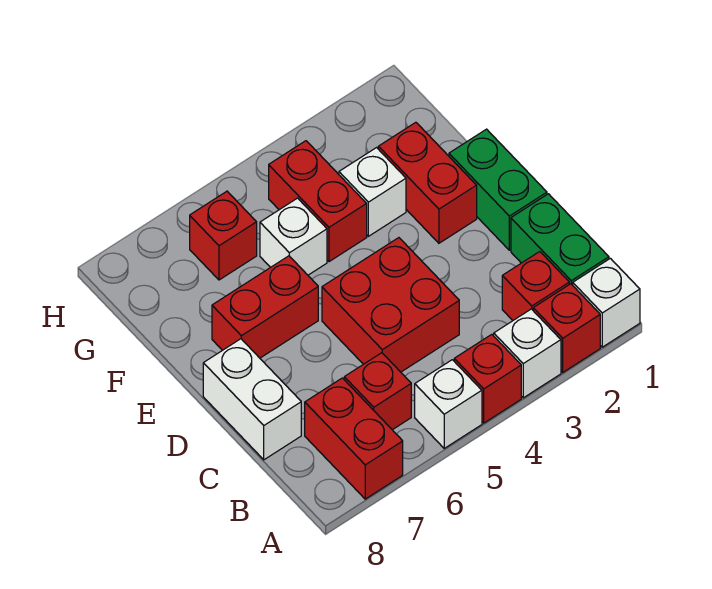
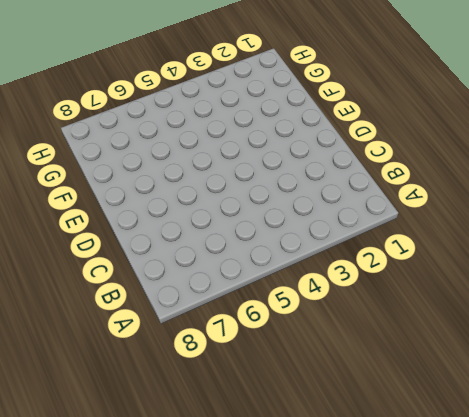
none -> white brick A1 level 1
none -> red brick A2 level 1
none -> white brick A3 level 1

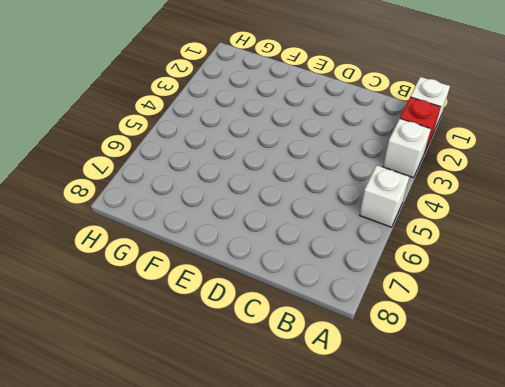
none -> red brick A4 level 1
none -> red brick A7:B7 level 1
none -> green brick B1:C1 level 1

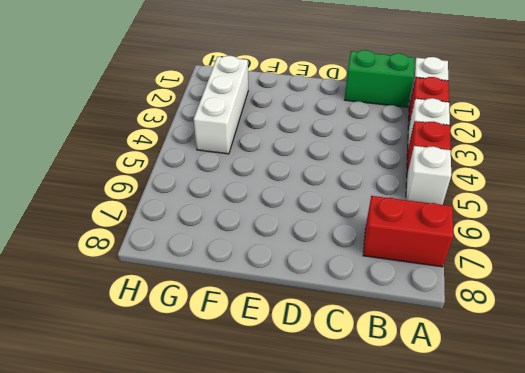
white brick G2:G4 level 1 -> red brick F4:G4 level 1
none -> red brick B2 level 1
none -> red brick B6 level 1
none -> red brick C4:D5 level 1

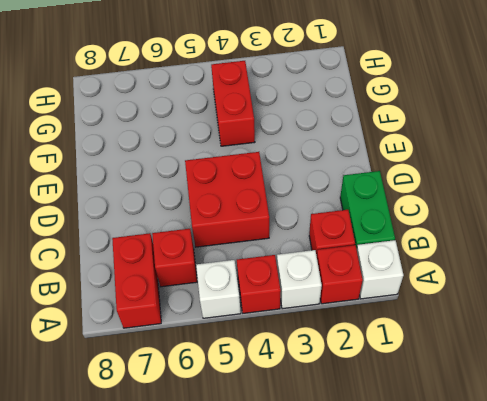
none -> white brick C8:D8 level 1
none -> green brick D1:E1 level 1
none -> red brick E2:F2 level 1

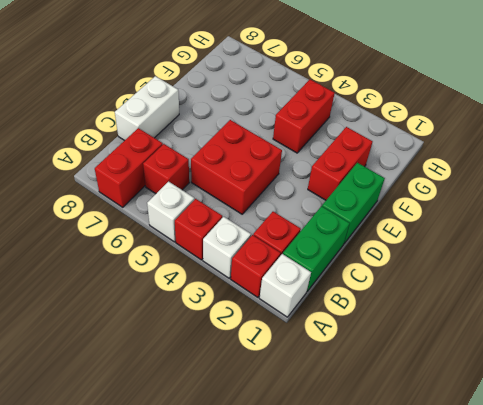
none -> red brick E6:E7 level 1
none -> white brick F3 level 1
none -> white brick F5 level 1

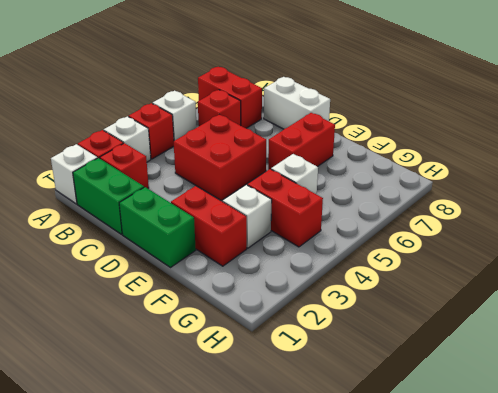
none -> red brick G6 level 1

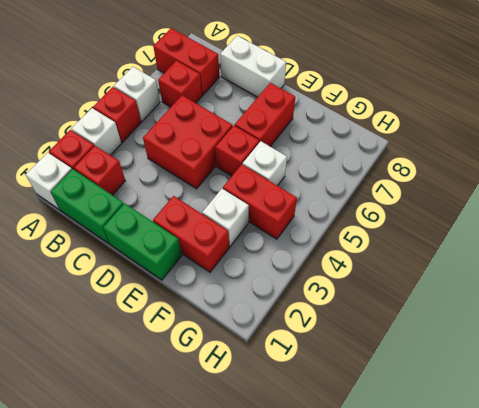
red brick E5 level 1 -> red brick G6 level 1

